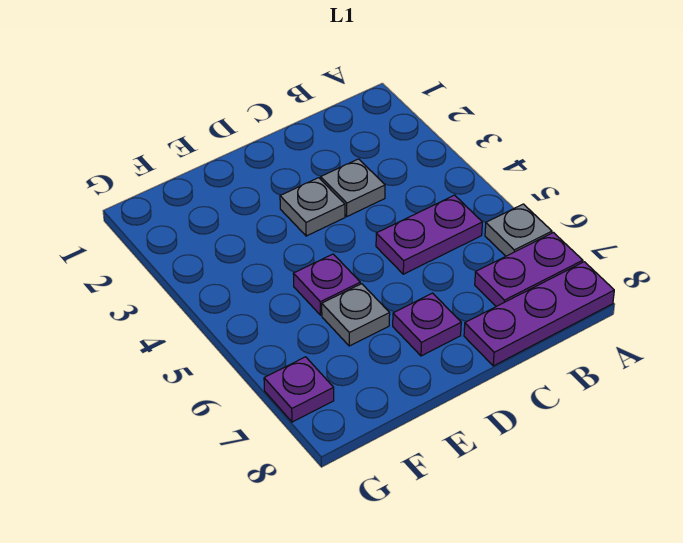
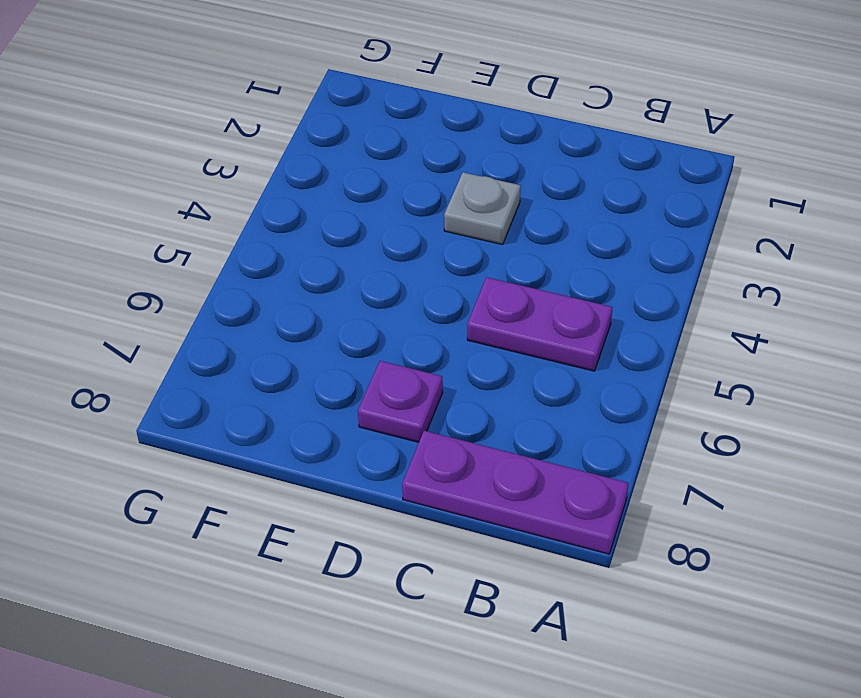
none -> grey plate A6 level 1
none -> purple plate A7:B7 level 1

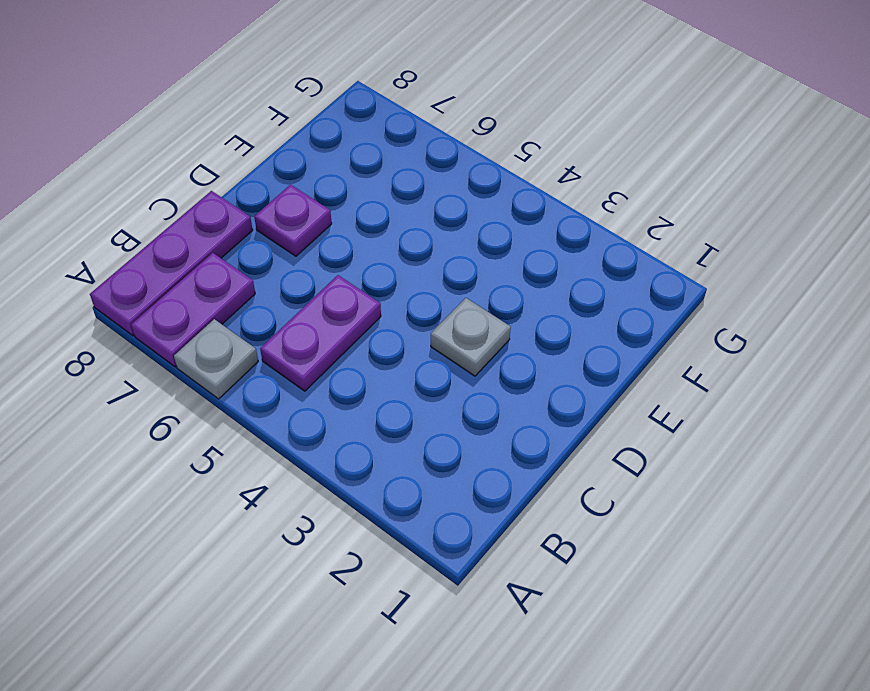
none -> grey plate C3 level 1
none -> purple plate E5 level 1

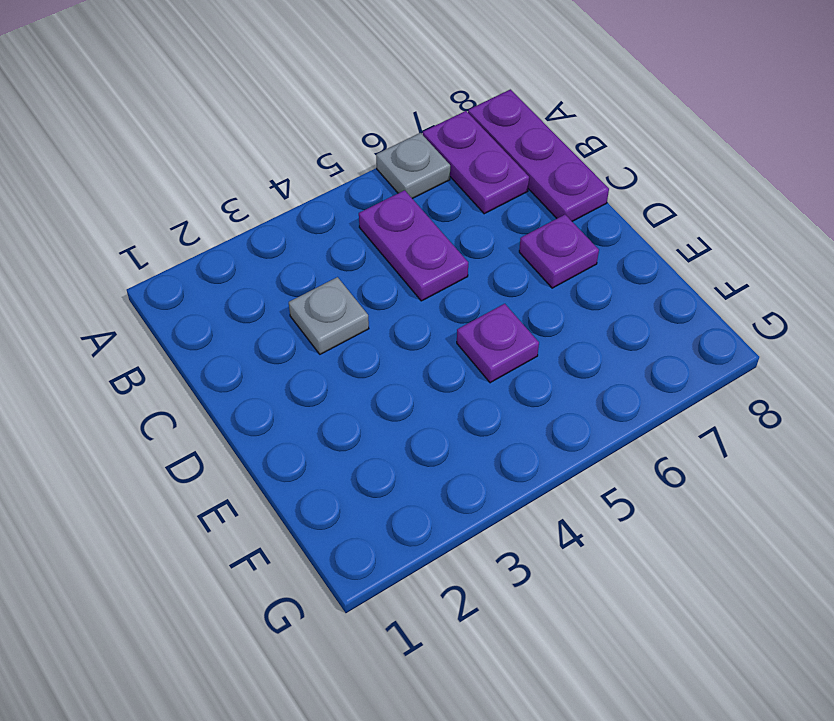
none -> grey plate D3 level 1
none -> grey plate E6 level 1

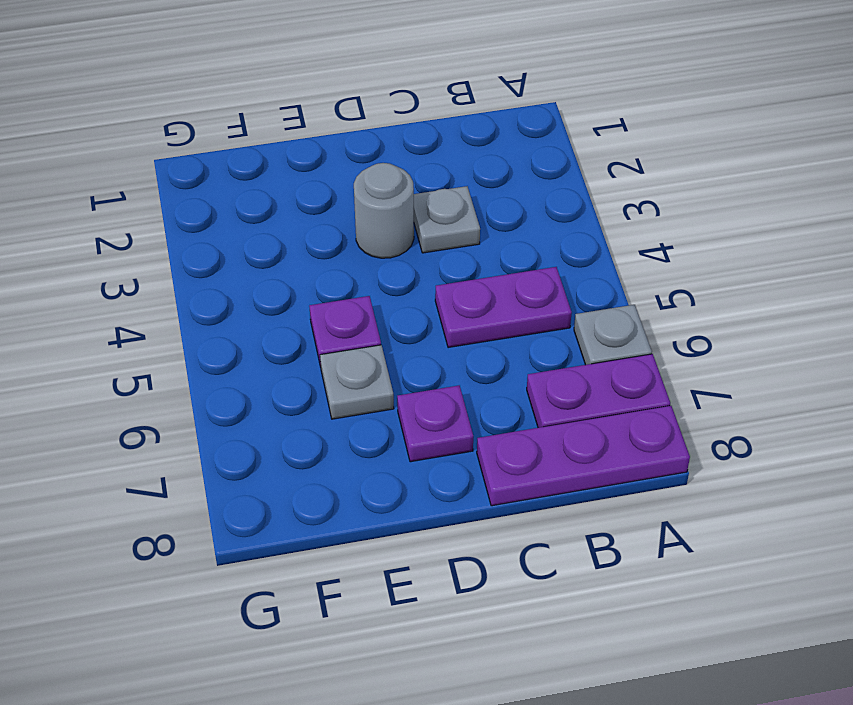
grey round brick D3 level 1 -> grey plate D3 level 1
none -> purple plate G7 level 1

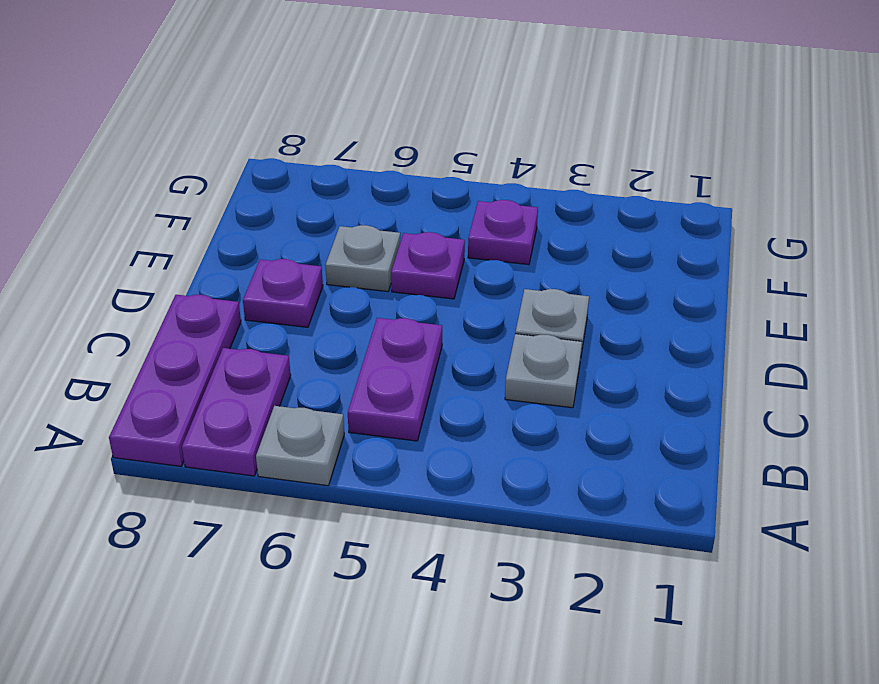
purple plate F4 level 1 -> purple plate G7 level 1

